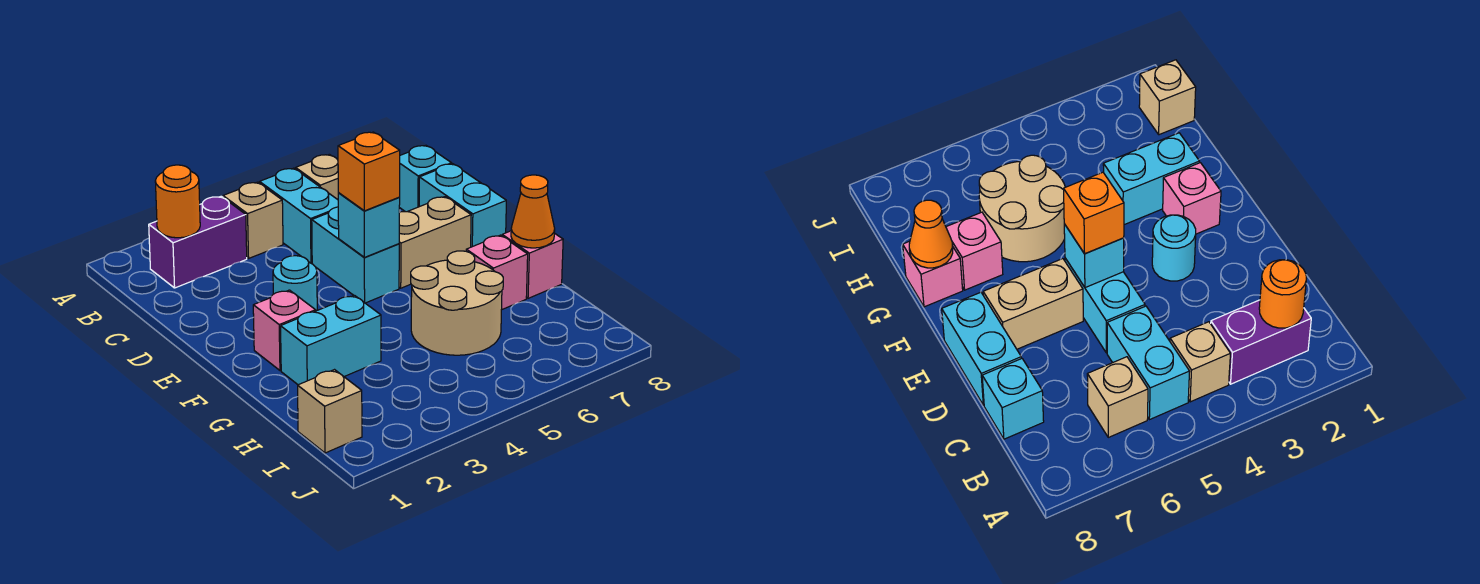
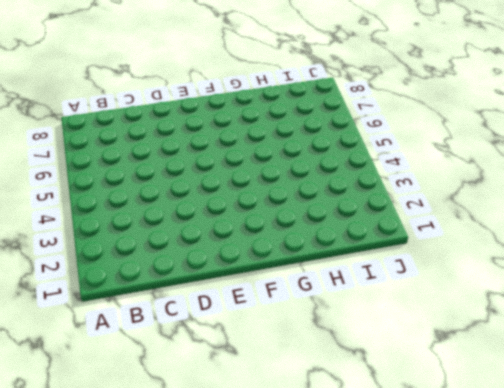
none -> purple brick B2:B3 level 1
none -> tan brick B4 level 1
none -> cyan brick B5:C5 level 1

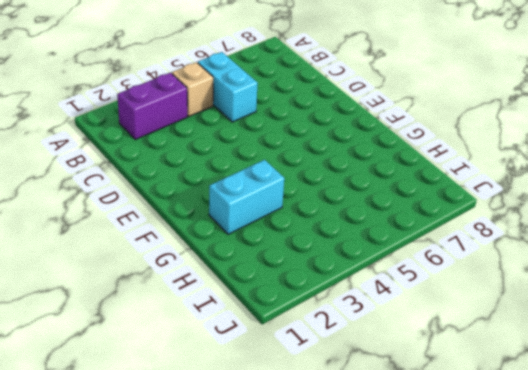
none -> tan brick B6 level 1
none -> cyan brick C8 level 1
none -> cyan brick D5:E5 level 1

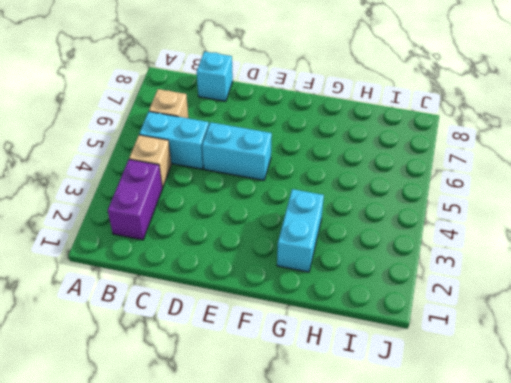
none -> cyan brick D8:E8 level 1
none -> cyan round brick E3 level 1
none -> tan brick E6:E7 level 1

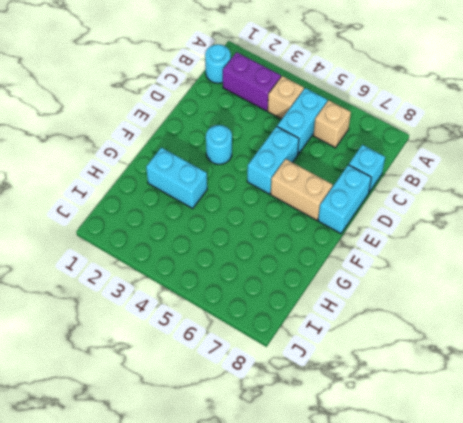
cyan round brick B1 level 1 -> none
none -> pink brick F2 level 1
none -> tan round brick G5:H6 level 1
none -> pink brick G7 level 1

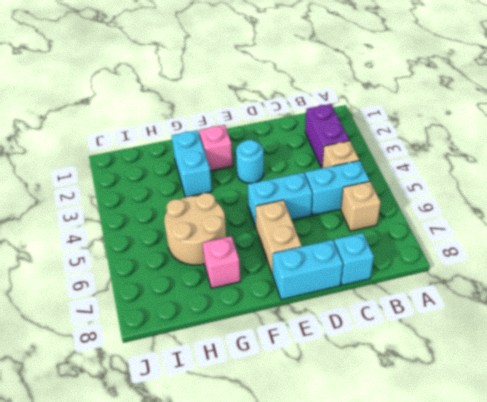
none -> pink brick G8 level 1
none -> tan brick I1 level 1
none -> orange round brick B2 level 2

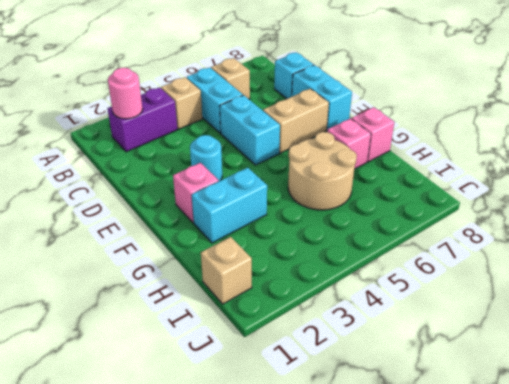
pink round brick B2 level 2 -> orange round brick B2 level 2
none -> cyan brick E5 level 2
none -> orange cone G8 level 2
none -> orange brick E5 level 3

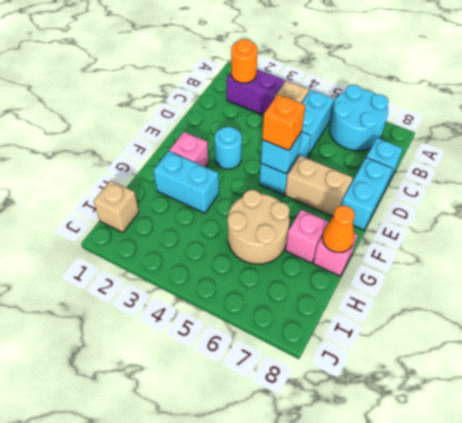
cyan round brick A6:B7 level 1 -> tan brick B6 level 1

